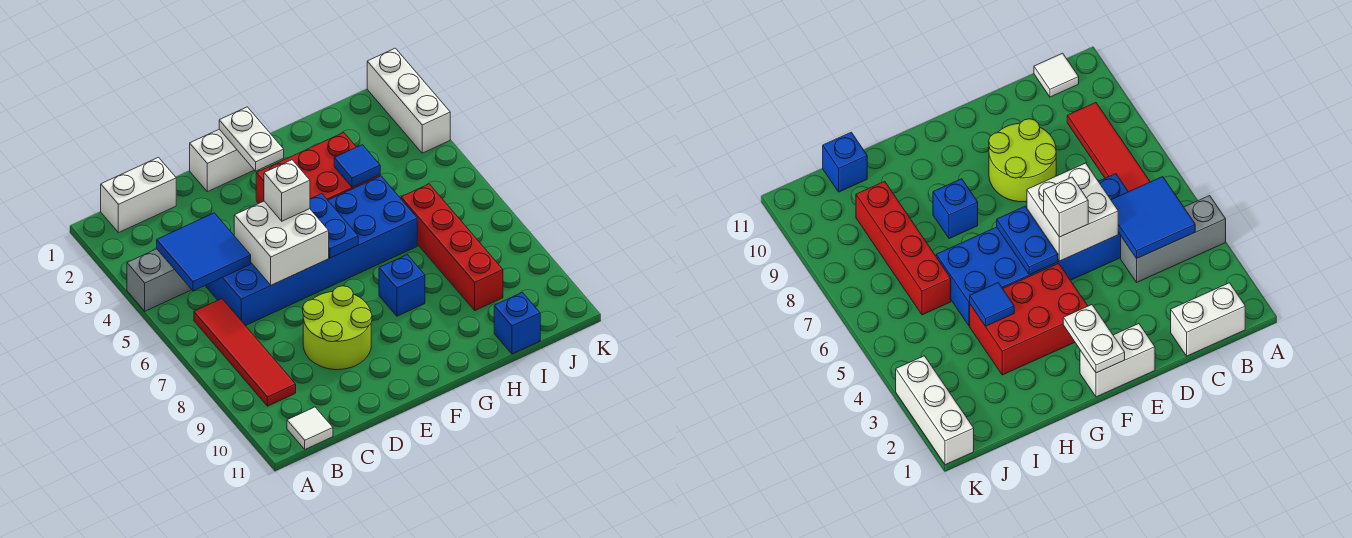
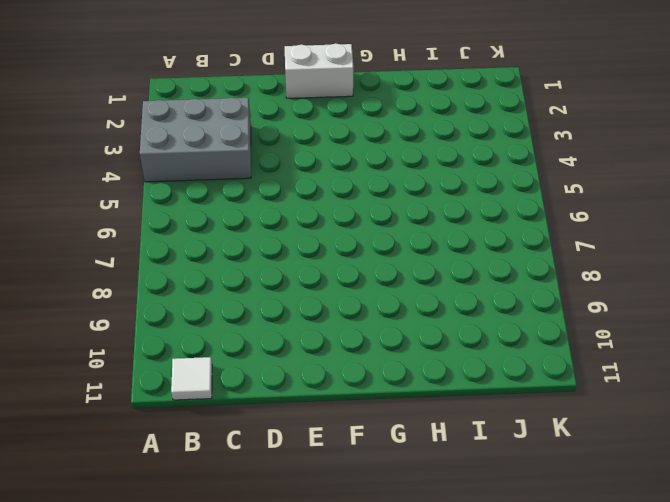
grey brick A3:C4 level 1 -> grey brick A4:C4 level 1
none -> white brick B1:C1 level 1
none -> red tile B6:B9 level 1
none -> blue brick C5:H6 level 1

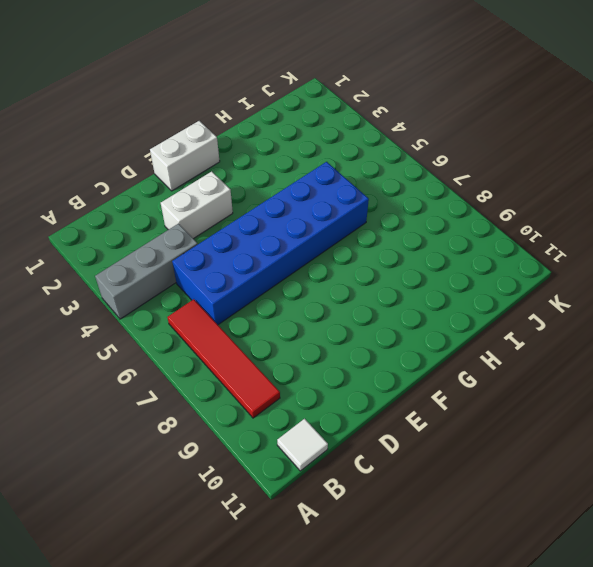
white brick D3:E3 level 1 -> white brick B1:C1 level 1
none -> lime round brick D8:E9 level 1
none -> red brick F3:H4 level 1
none -> blue brick G8 level 1

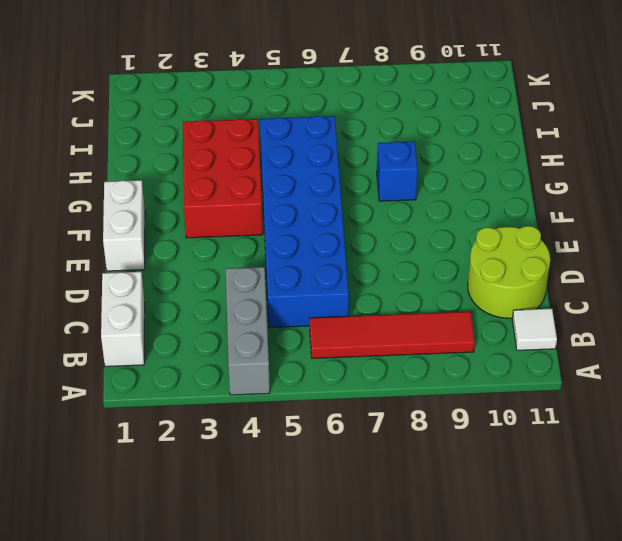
lime round brick C10:D11 level 1 -> lime round brick D8:E9 level 1
none -> red brick I6:I9 level 1
none -> blue brick I11 level 1
none -> white brick K1:K3 level 1

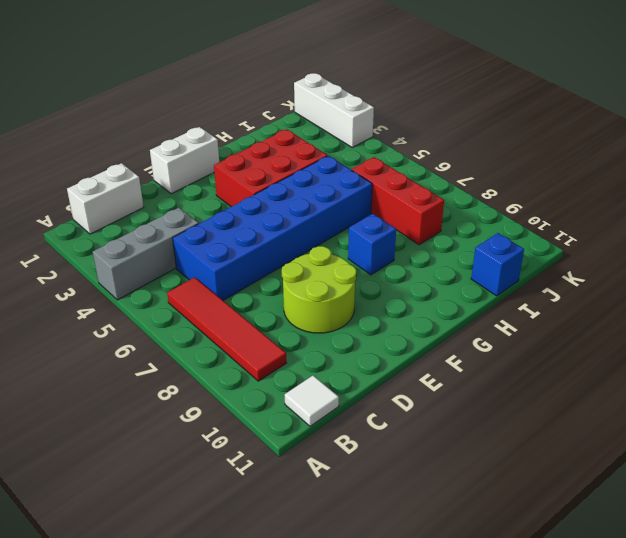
red brick I6:I8 level 1 -> red brick I6:I9 level 1
none -> blue tile B4:C5 level 2
none -> white brick D5:E6 level 2
none -> white plate F1:F2 level 2

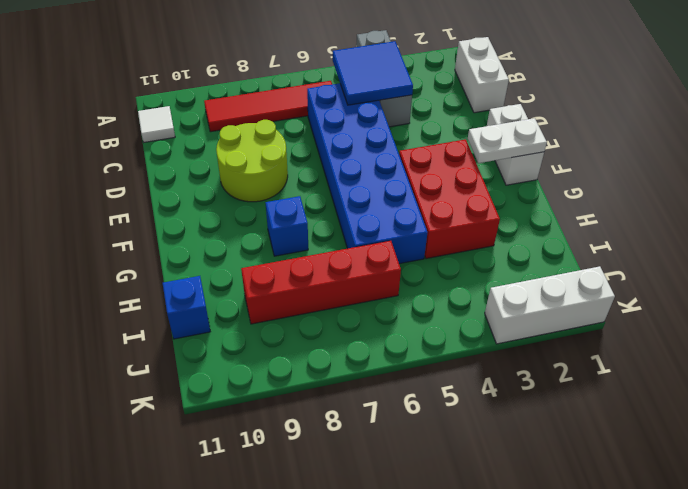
none -> white brick D5:E6 level 2
none -> blue plate F5:F6 level 2
none -> blue tile H4 level 2

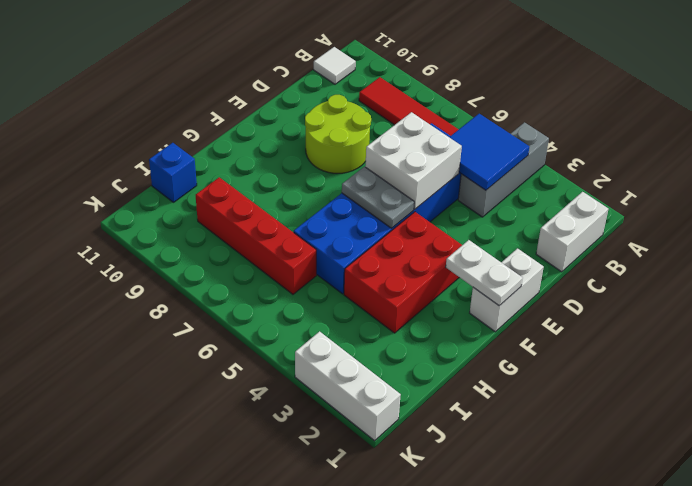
grey plate F5:F6 level 2 -> blue plate F5:F6 level 2
none -> blue brick G8 level 1
none -> blue tile H4 level 2
none -> white brick E5 level 3

